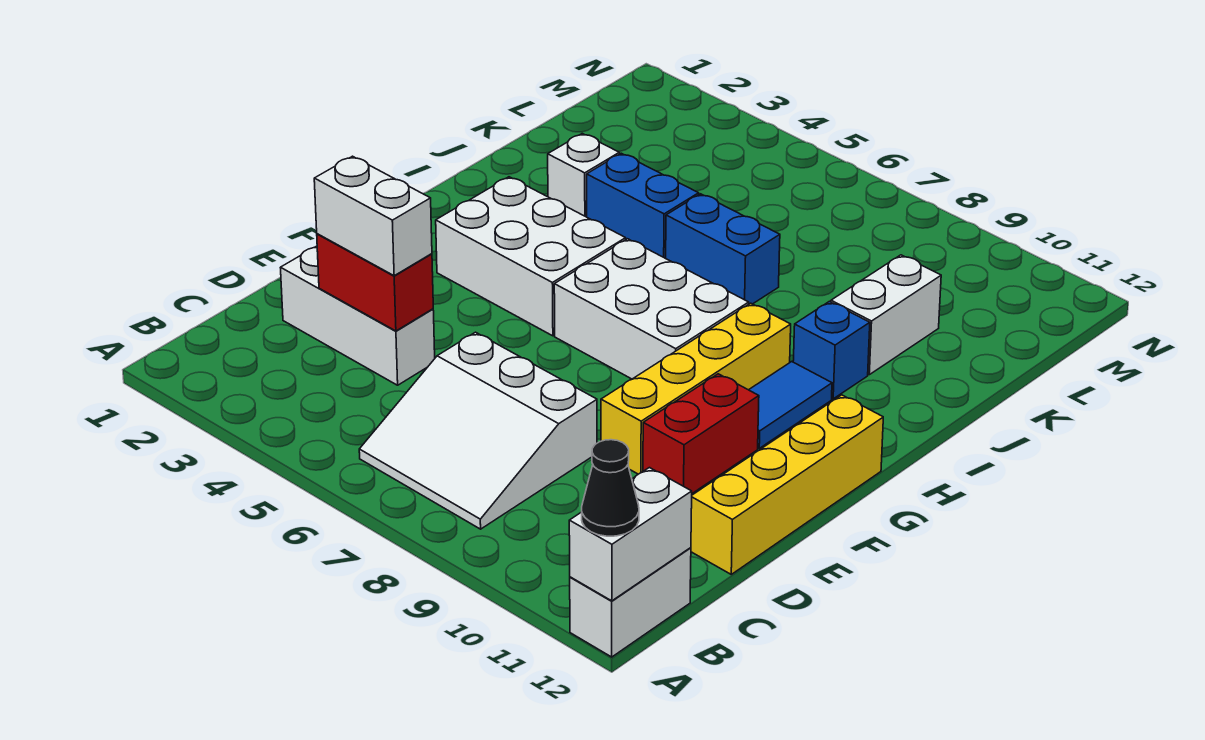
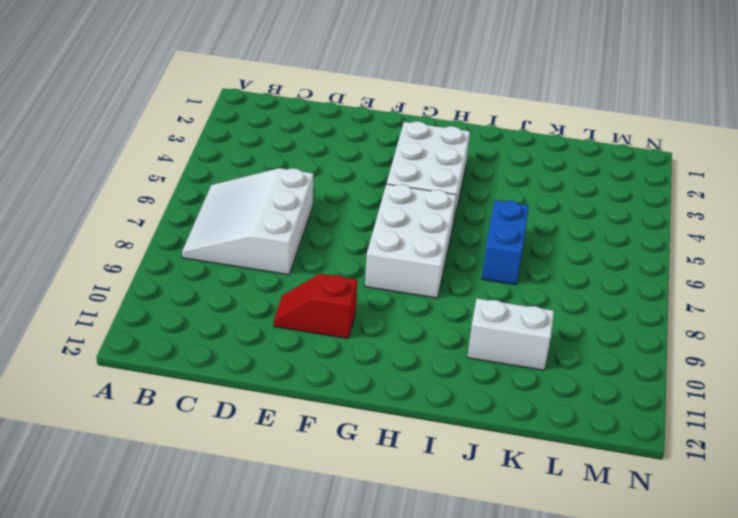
red slope E10:F10 level 1 top F -> red brick E10:F10 level 1
none -> white brick A12:B12 level 1
none -> white brick D2:D4 level 1
none -> yellow brick D12:G12 level 1

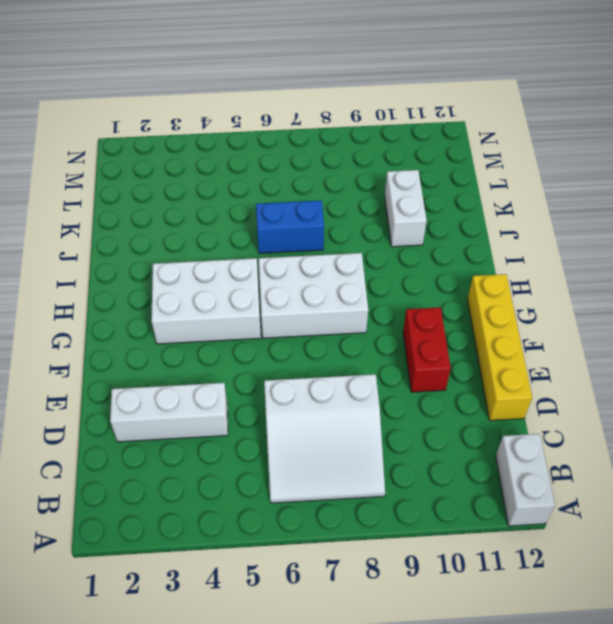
none -> yellow brick E9:H9 level 1
none -> blue tile G10:H10 level 1
none -> blue brick I10 level 1

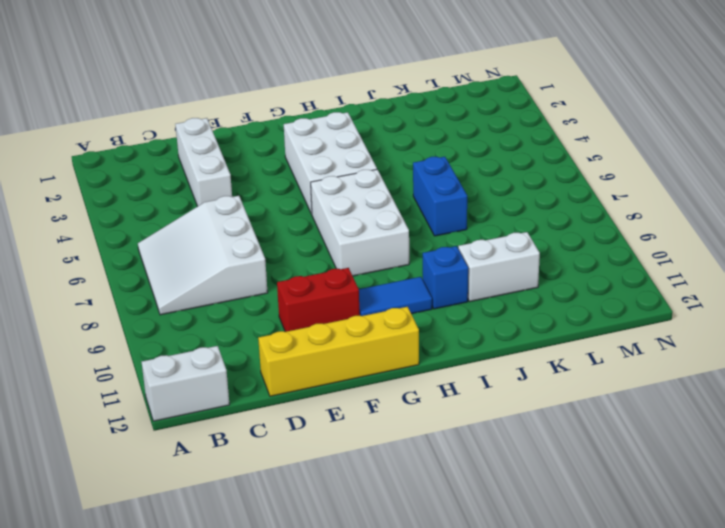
none -> yellow brick E9:H9 level 1
none -> white brick J3 level 1
none -> blue brick J4:J5 level 1

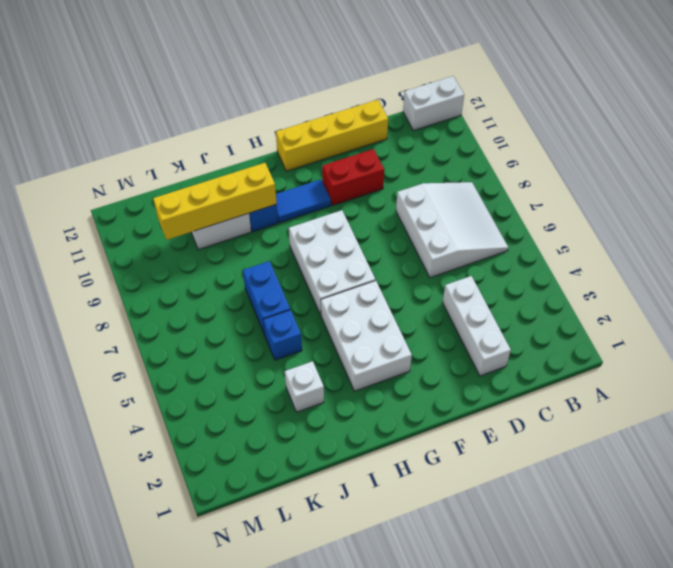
yellow brick I10:L10 level 2 -> yellow brick E9:H9 level 1
blue brick J5 level 1 -> blue brick J4:J5 level 1
none -> white brick A12:B12 level 2
none -> red brick D3:D4 level 2
none -> black cone A12 level 3

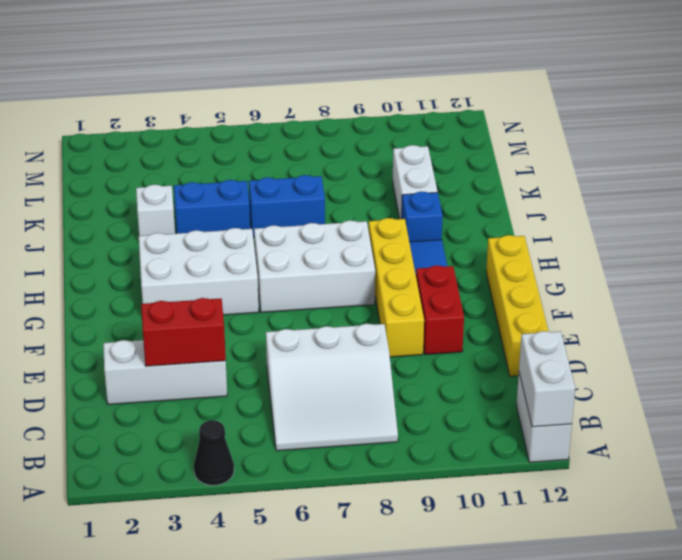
black cone A4 level 1 -> black cone A12 level 3
none -> white brick D3:D4 level 3

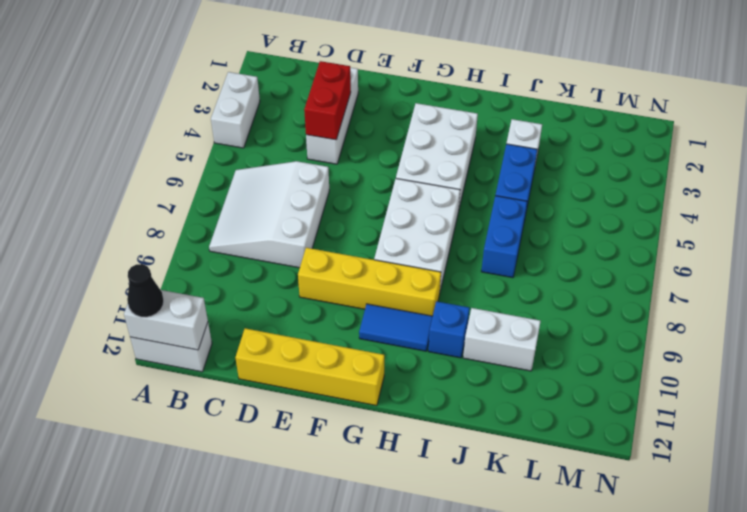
white brick A3:A4 level 1 -> white brick D3:D4 level 3
none -> red brick E10:F10 level 1

